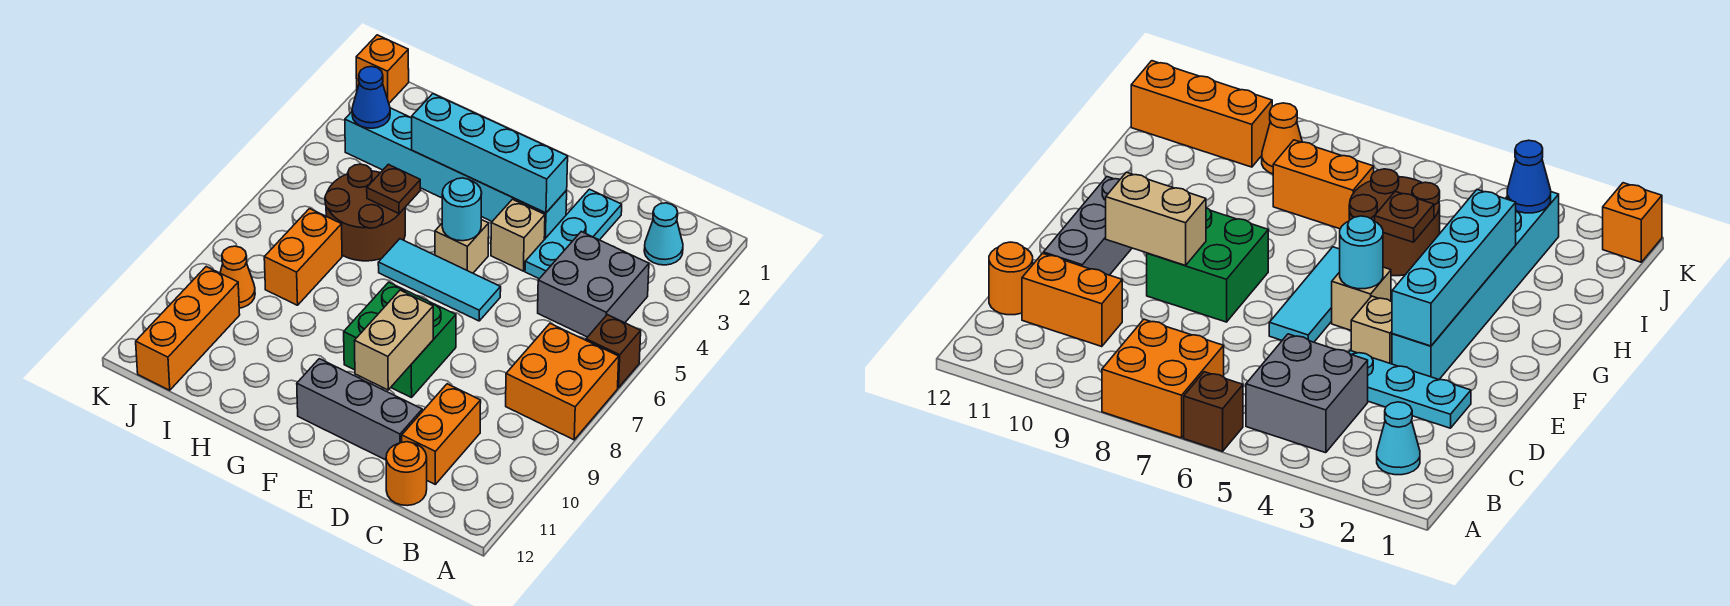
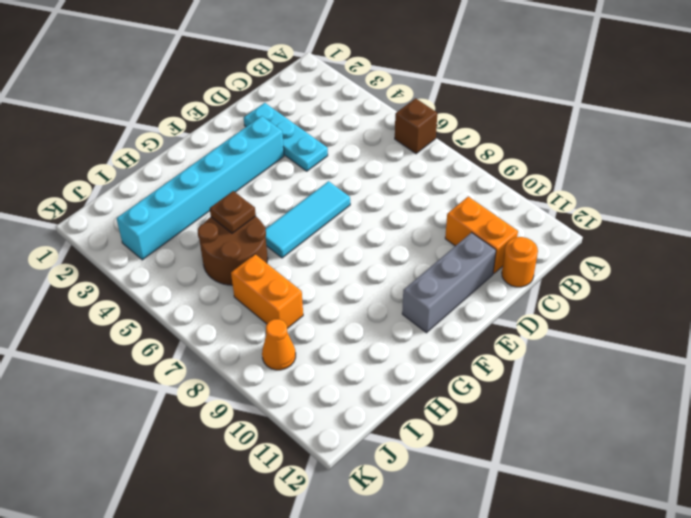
none -> orange brick A7:B8 level 1
none -> cyan cone B2 level 1
none -> grey brick B4:C5 level 1

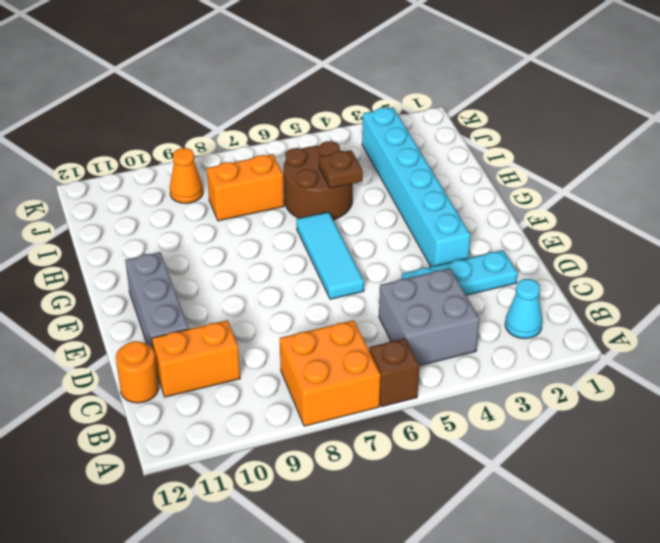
none -> tan brick E4 level 1
none -> green brick E8:F9 level 1
none -> tan brick F5 level 1

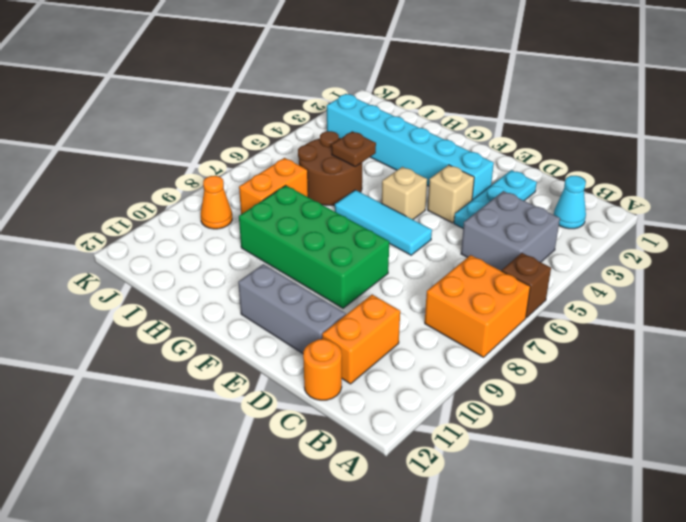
green brick E8:H9 level 1 -> green brick E8:F9 level 1
none -> orange brick J10:J12 level 1
none -> orange brick K1 level 1
none -> cyan brick E3:H3 level 2

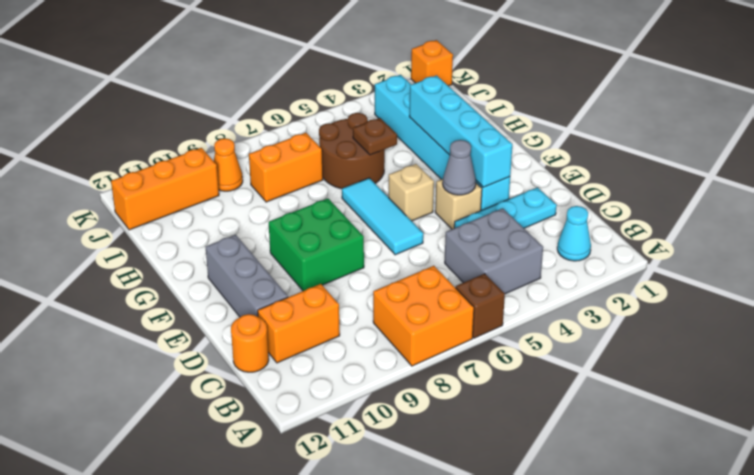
grey cone E4 level 2 -> none
none -> tan brick E9:E10 level 2
none -> cyan round brick F5 level 2
none -> blue cone J3 level 2

